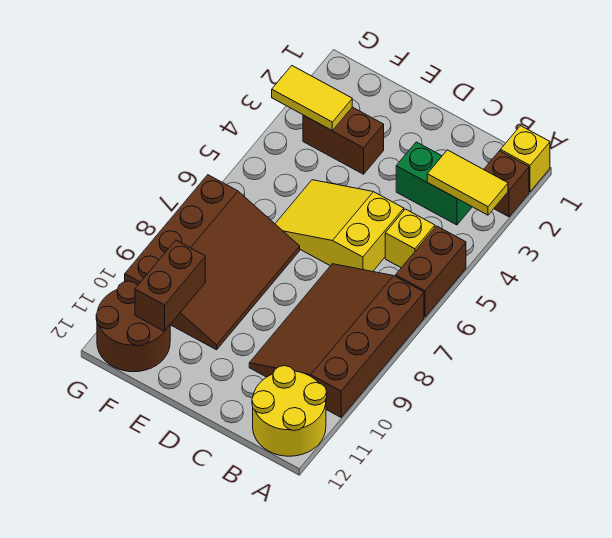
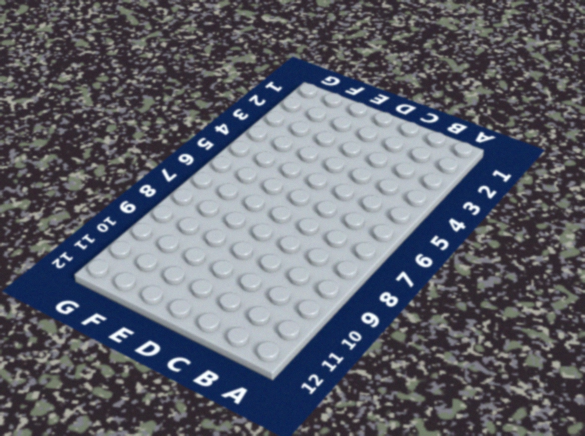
none -> yellow brick A1 level 1
none -> brown brick A2 level 1
none -> brown brick A5:A6 level 1

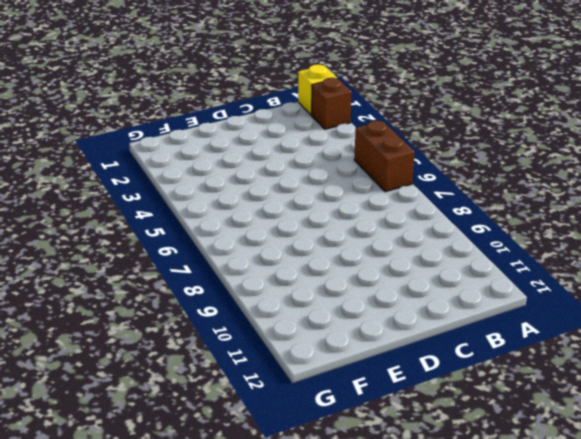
none -> brown slope A7:C10 level 1 top A
none -> yellow round brick A11:B12 level 1
none -> green brick B3:C3 level 1

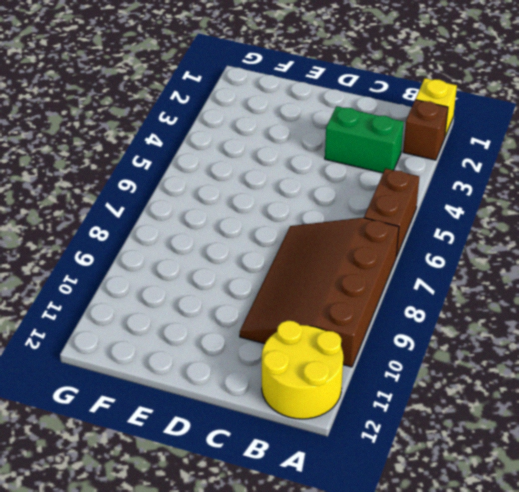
none -> yellow brick B5 level 1
none -> yellow slope C5:E6 level 1 top C
none -> brown brick E3:F3 level 1

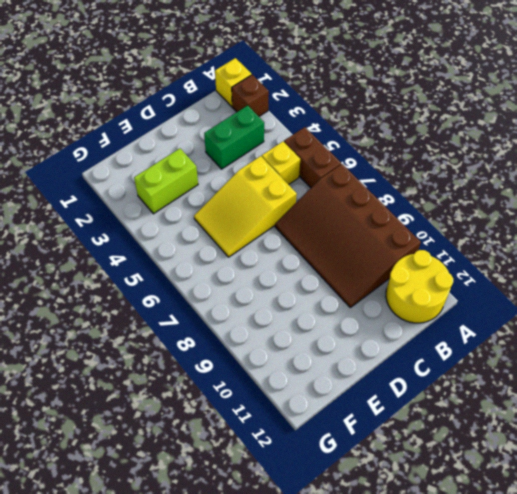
lime brick E3:F3 level 1 -> brown brick E3:F3 level 1
none -> brown slope E7:G10 level 1 top G
none -> brown round brick F11:G12 level 1
none -> yellow tile A3:B3 level 2

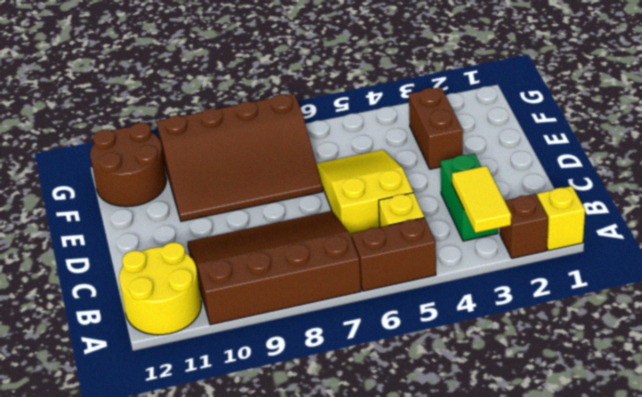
none -> yellow tile F3:G3 level 2
none -> brown brick F10:F11 level 2

